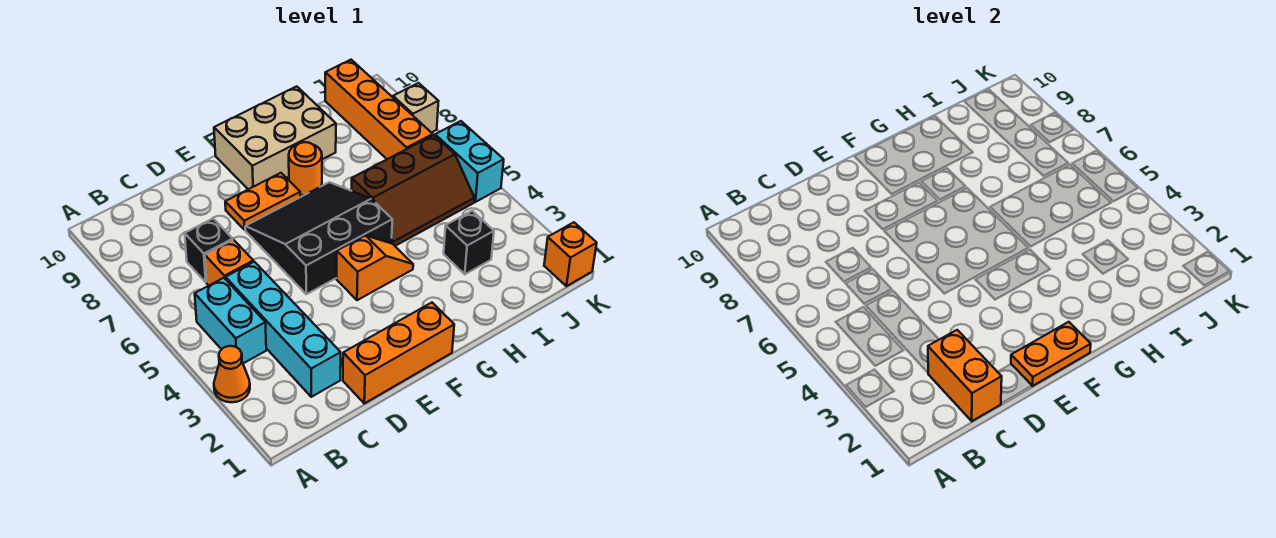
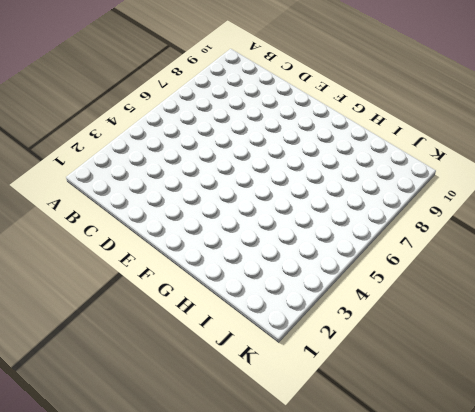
none -> orange cone A3 level 1
none -> cyan brick B4:B5 level 1
none -> cyan brick C2:C5 level 1

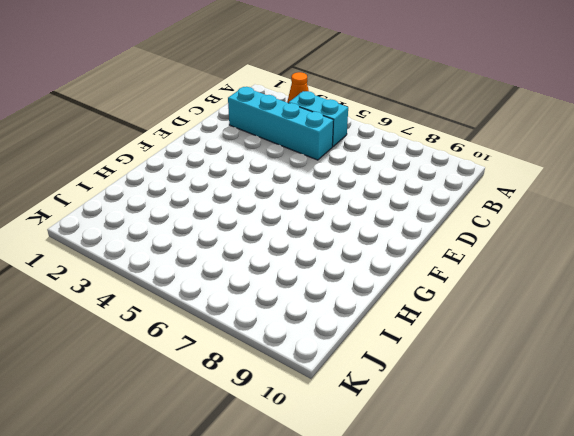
none -> orange brick C6 level 1
none -> black brick C7 level 1
none -> orange brick D1:F1 level 1

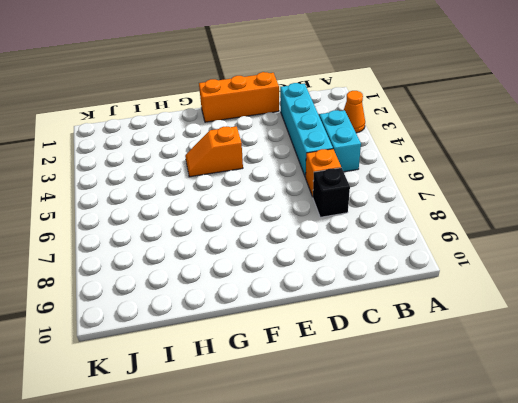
none -> black slope E5:G7 level 1 top 5
none -> orange plate E8:F8 level 1
none -> tan brick F9:H10 level 1

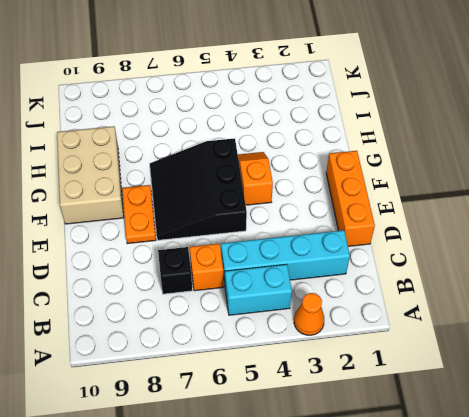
none -> orange round brick G8 level 1
none -> brown slope H5:J6 level 1 top 6
none -> black brick I3 level 1

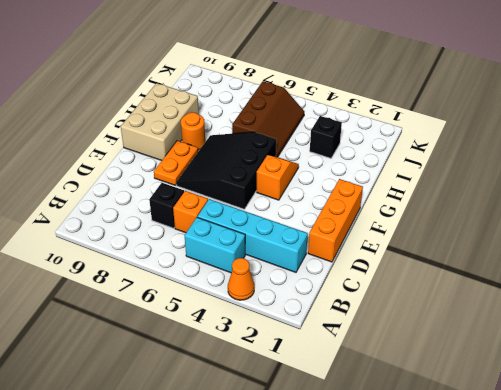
none -> orange brick J7:J10 level 1
none -> orange brick K1 level 1
none -> cyan brick K5:K6 level 1

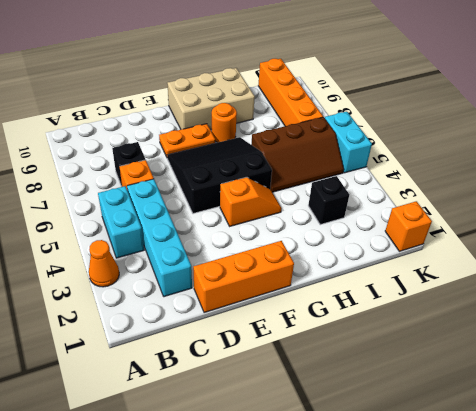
none -> tan brick K8 level 1
none -> orange brick C1:C2 level 2
none -> orange plate E1:F1 level 2

